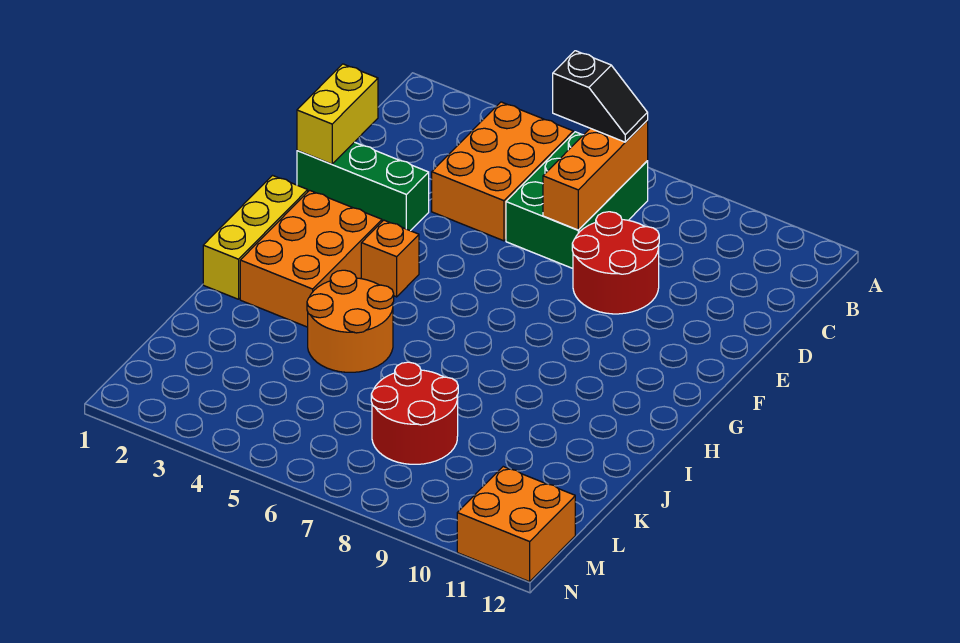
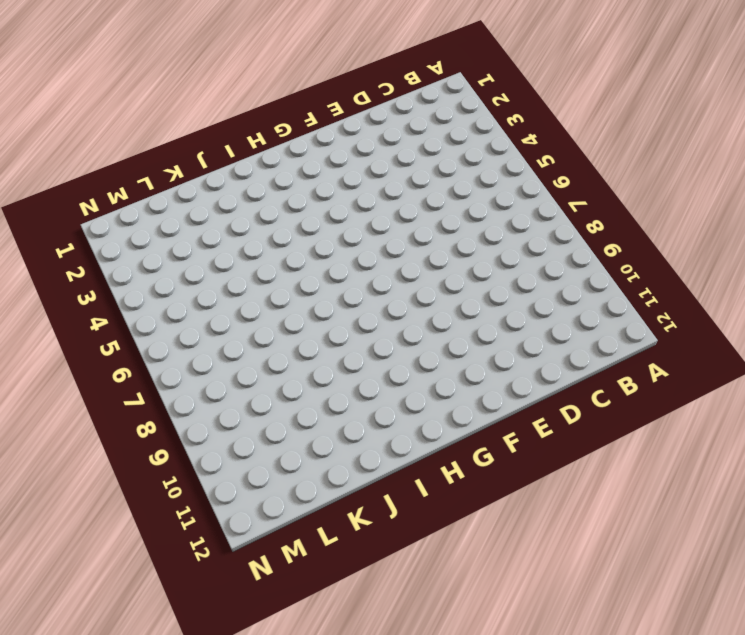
none -> orange brick B4:D5 level 1
none -> green brick B6:D7 level 1
none -> red round brick D8:E9 level 1

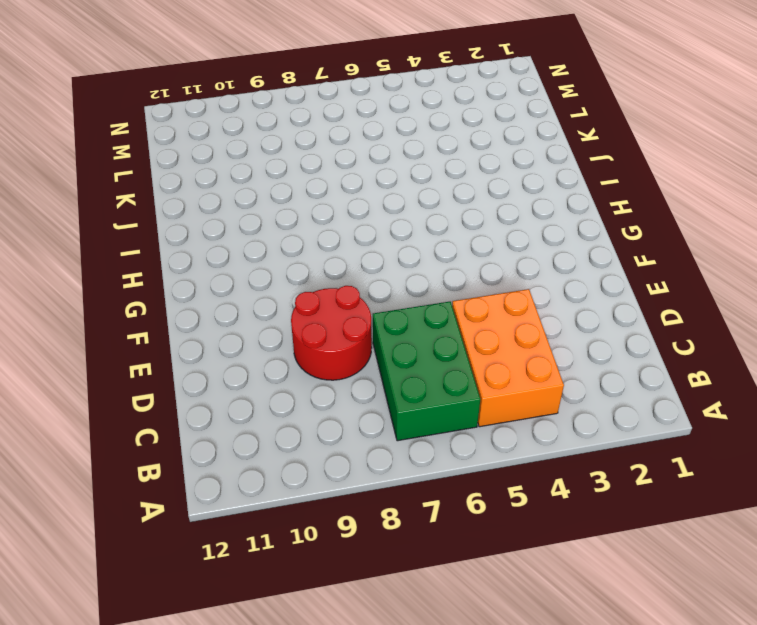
none -> green brick E1:E3 level 1
none -> yellow brick G1:I1 level 1
none -> orange brick G2:I3 level 1

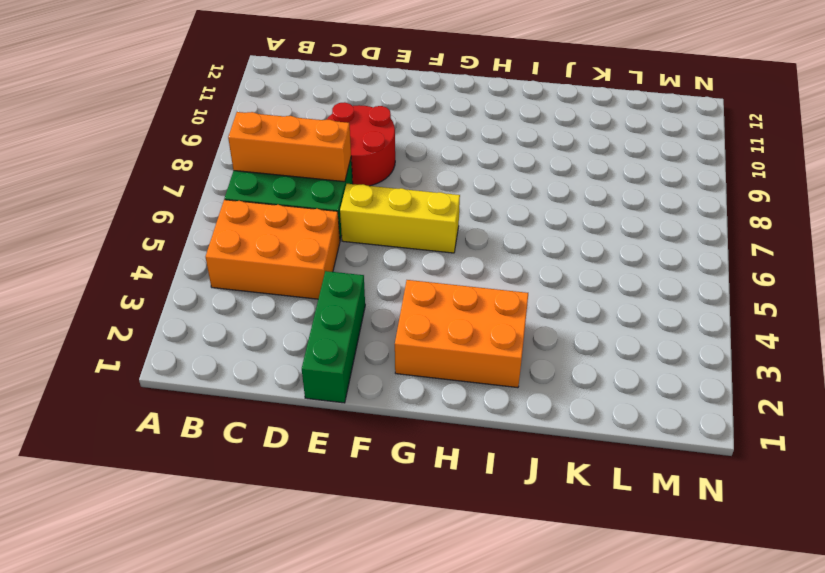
yellow brick E6:G6 level 1 -> yellow brick G1:I1 level 1
none -> orange brick G4 level 1
none -> orange round brick I4:J5 level 1
none -> red round brick K7:L8 level 1

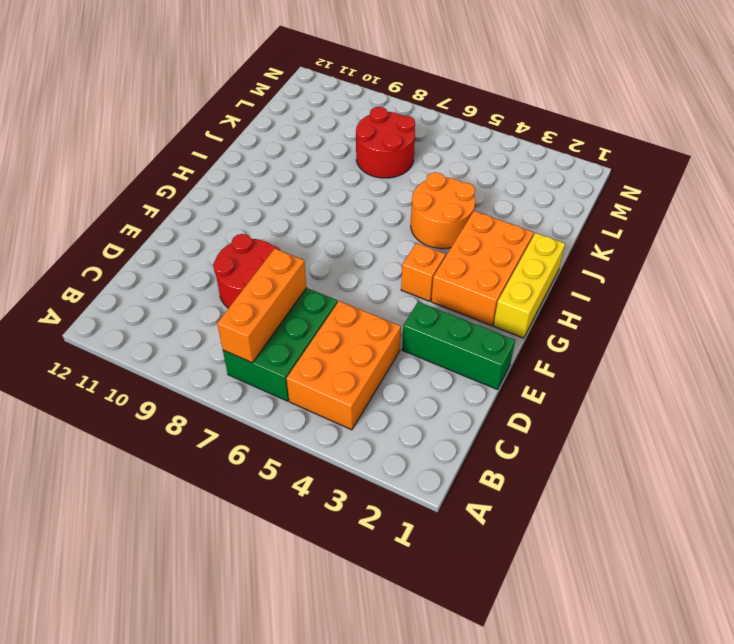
none -> orange brick M11:N12 level 1
none -> yellow brick D1:E1 level 2
none -> black slope B6:B7 level 3 top 6

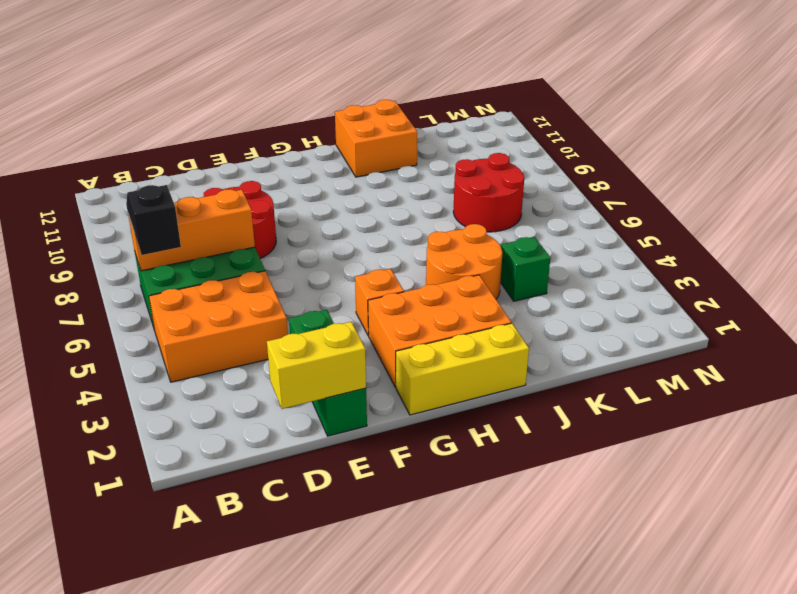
orange brick I11:J12 level 1 -> orange brick M11:N12 level 1
green brick K4 level 1 -> none

